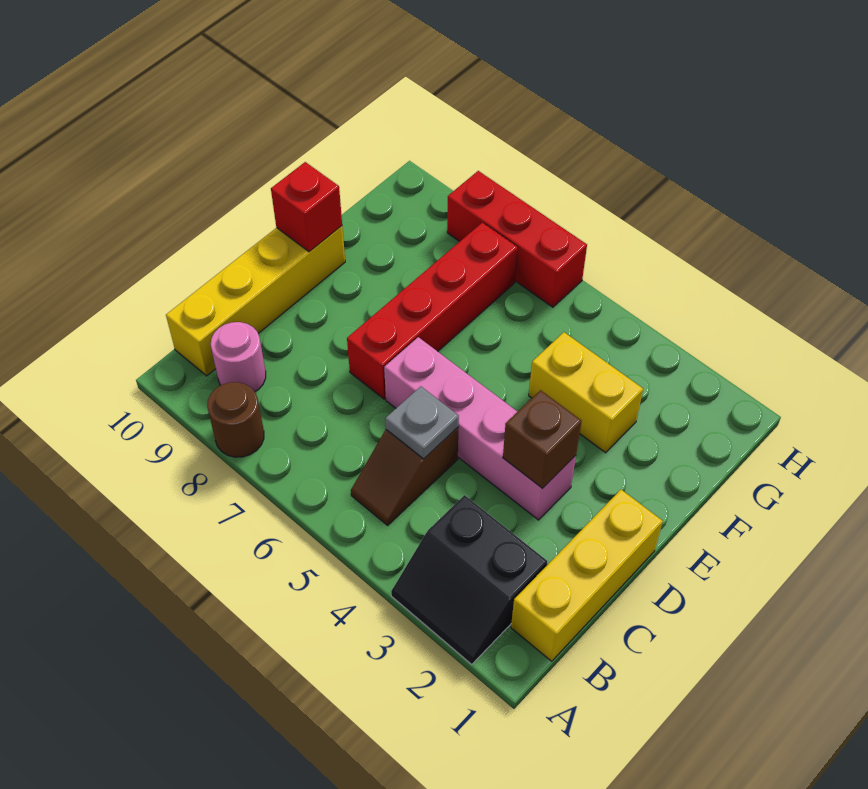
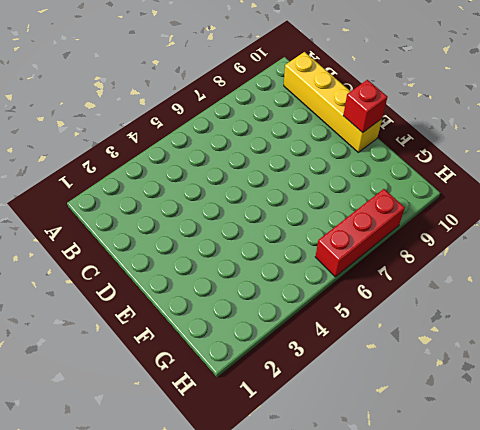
none -> black slope A2:B3 level 1 top B
none -> brown round brick A8 level 1
none -> yellow brick B1:D1 level 1

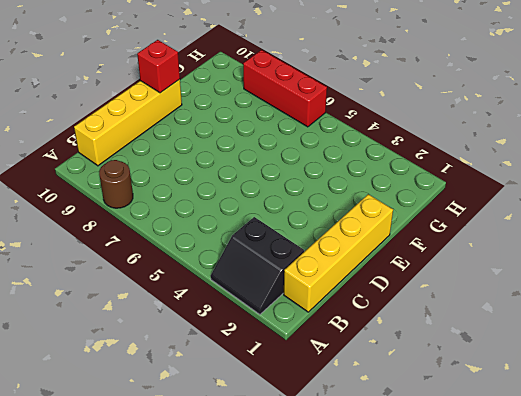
yellow brick B1:E1 level 1 -> yellow brick B1:D1 level 1
none -> brown slope B5:C5 level 1 top C
none -> pink round brick B9 level 1
none -> pink brick D3:D6 level 1

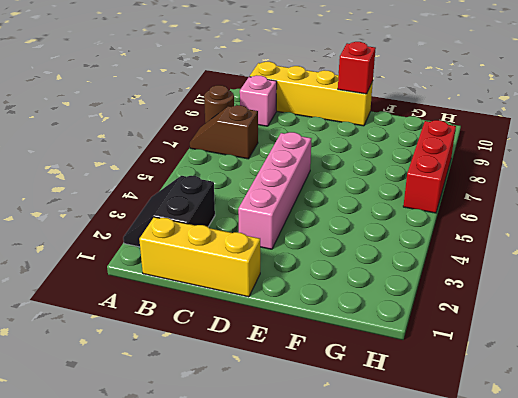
brown slope A7:B7 level 1 top B -> brown slope B5:C5 level 1 top C
pink brick B9 level 1 -> pink round brick B9 level 1
none -> red brick D7:G7 level 1
none -> yellow brick F3:F4 level 1
none -> grey plate C5 level 2

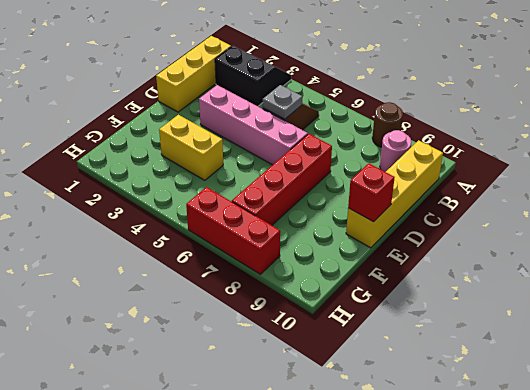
none -> brown brick D3 level 2

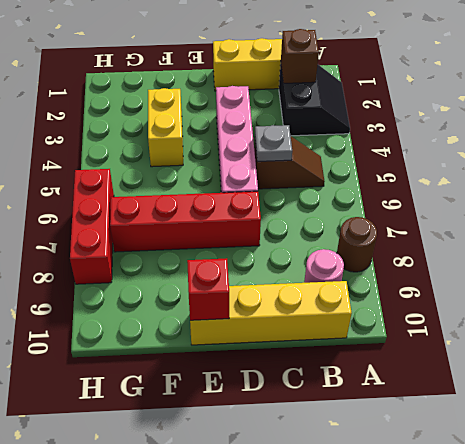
brown brick B2 level 2 -> brown brick D3 level 2

